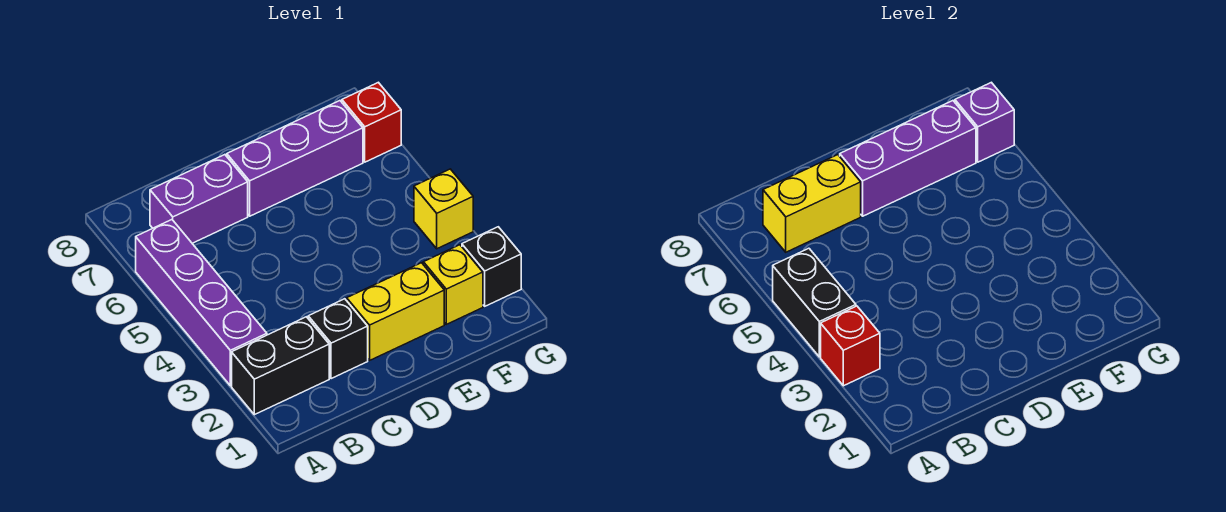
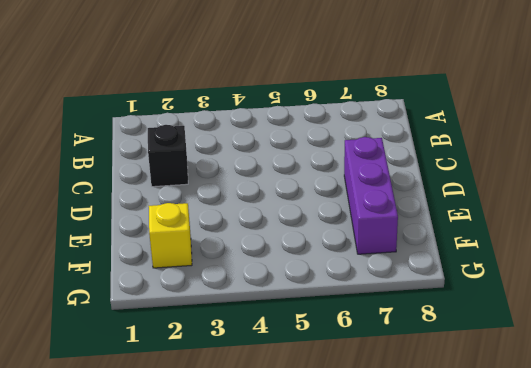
none -> black brick A2:B2 level 1
none -> purple brick A3:A6 level 1
none -> purple brick B7:C7 level 1

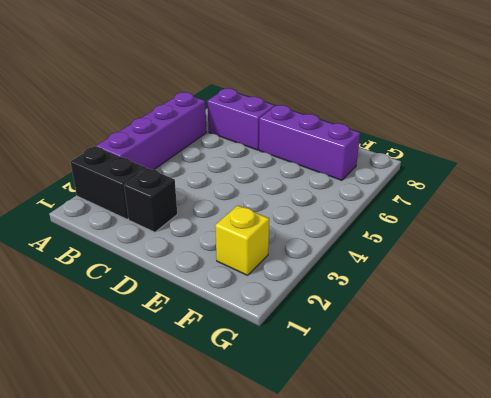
none -> yellow brick D2:E2 level 1
none -> black brick G2 level 1
none -> yellow brick G4 level 1

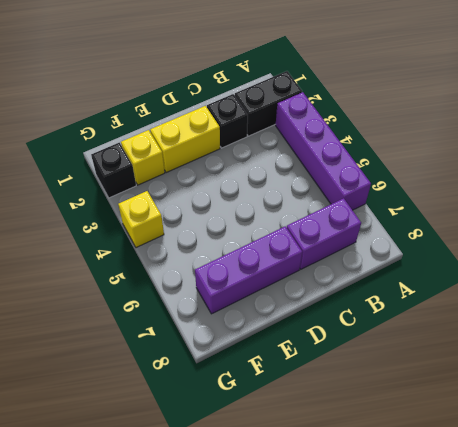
none -> red brick G7 level 1
none -> red brick A3 level 2
none -> black brick A4:A5 level 2

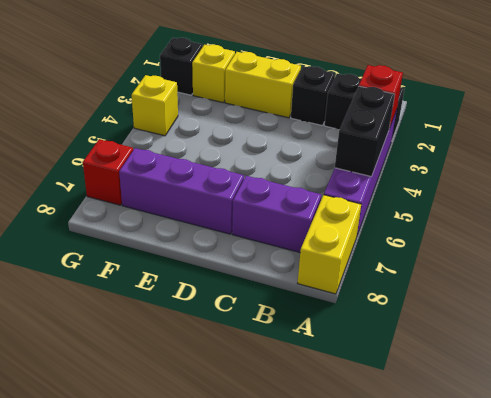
yellow brick A7:A8 level 1 -> yellow brick B7:C7 level 2
none -> purple brick D7:F7 level 2
none -> purple brick G7 level 2

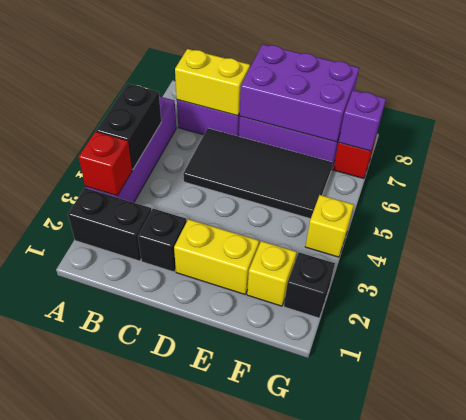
black tile C5:F6 level 1 -> none
purple brick D7:F8 level 2 -> purple brick D7:F7 level 2

